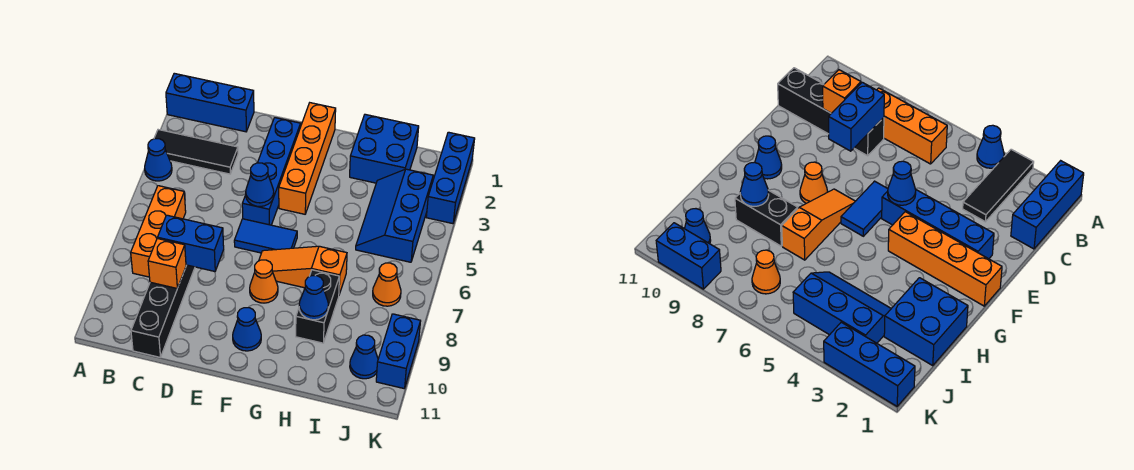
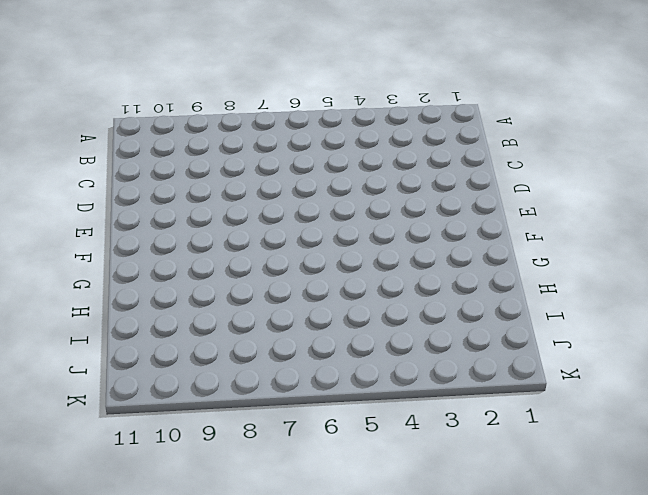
none -> blue brick A1:C1 level 1
none -> black tile A3:C3 level 1
none -> blue cone A4 level 1

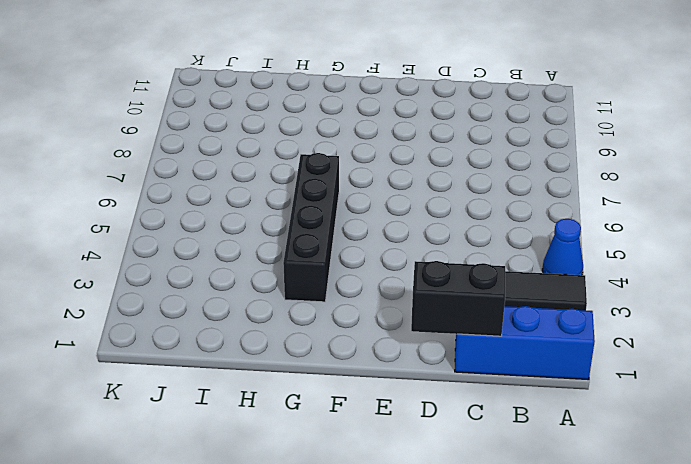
black brick C1:D1 level 2 -> black brick H8:H9 level 1
black brick G3:G6 level 1 -> black brick C8:C11 level 1
none -> orange brick B6:B8 level 1
none -> blue brick E2:E5 level 1
none -> blue tile E6:F6 level 1

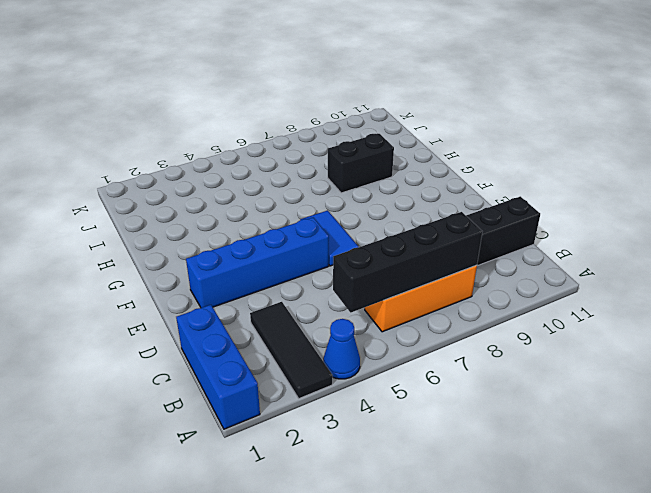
black brick B5:B8 level 2 -> none
none -> orange brick F1:F4 level 1
none -> orange slope F7:H7 level 1 top H
none -> orange cone F8 level 1

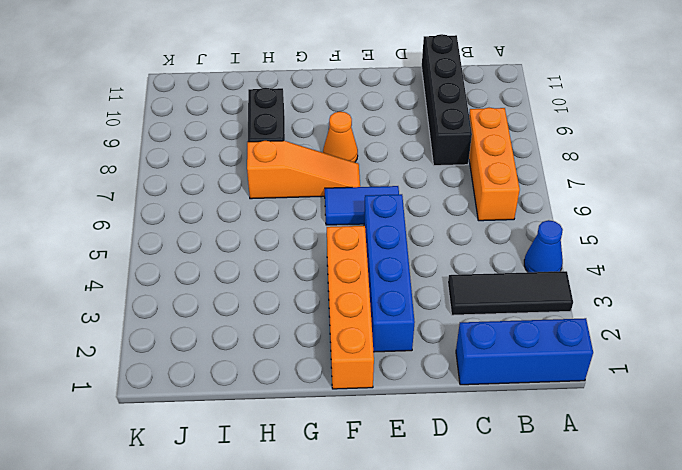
none -> blue cone F10 level 1
none -> blue brick H1:I2 level 1
none -> blue slope I3:J5 level 1 top J

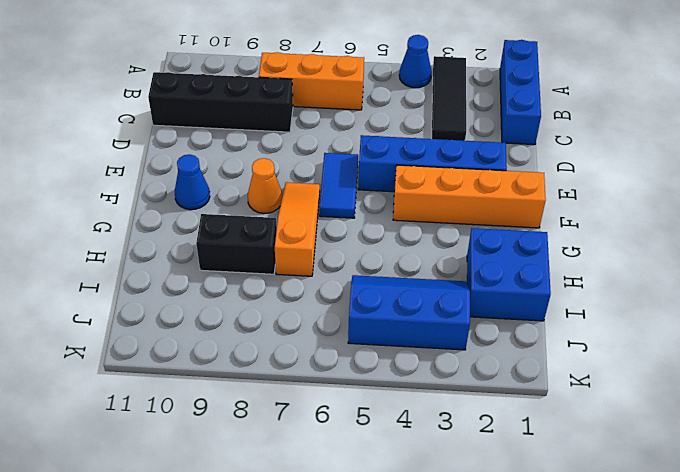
none -> orange cone J7 level 1
none -> blue cone J10 level 1
none -> blue brick K1:K3 level 1

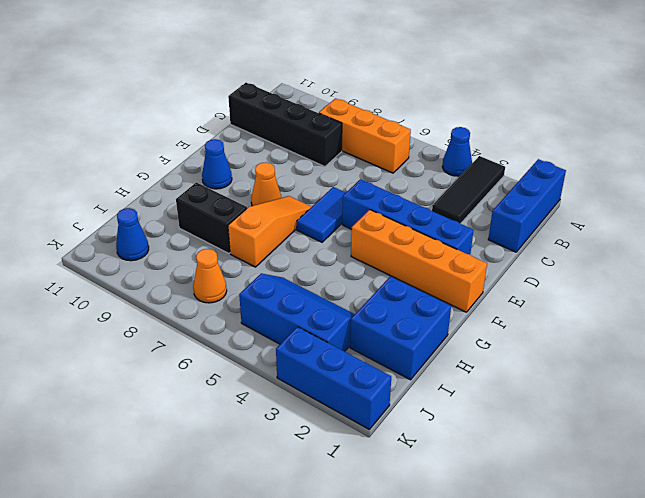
none -> blue brick K9:K10 level 1
none -> blue brick C8:D8 level 2
none -> orange brick C9 level 2

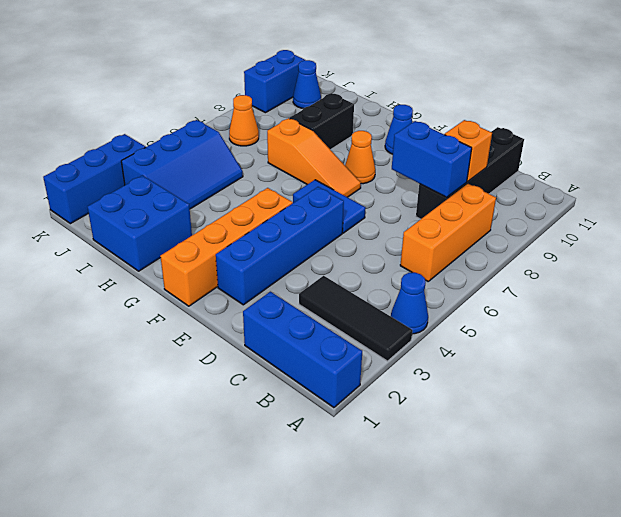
none -> blue cone E5 level 2
none -> blue cone H9 level 2

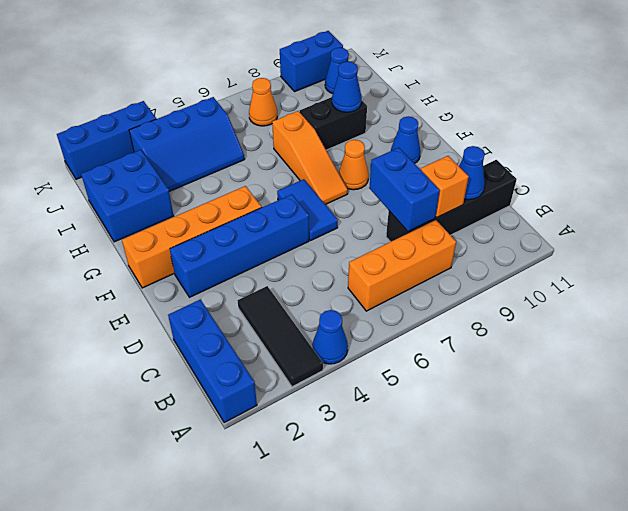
blue cone C10 level 2 -> blue cone E5 level 2

